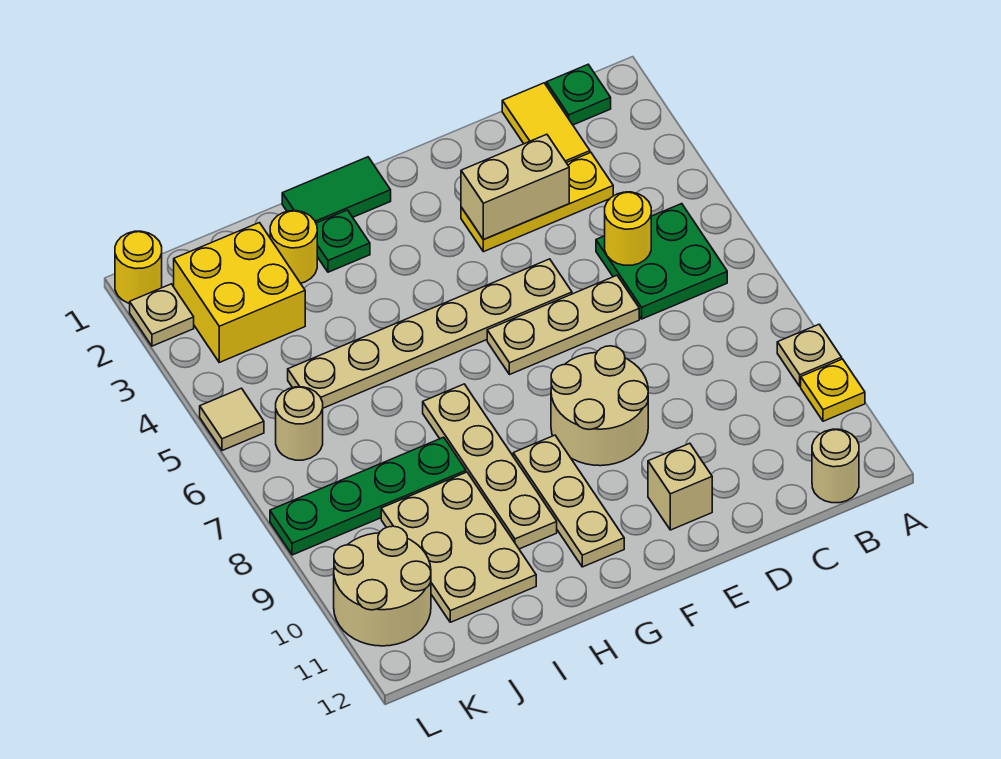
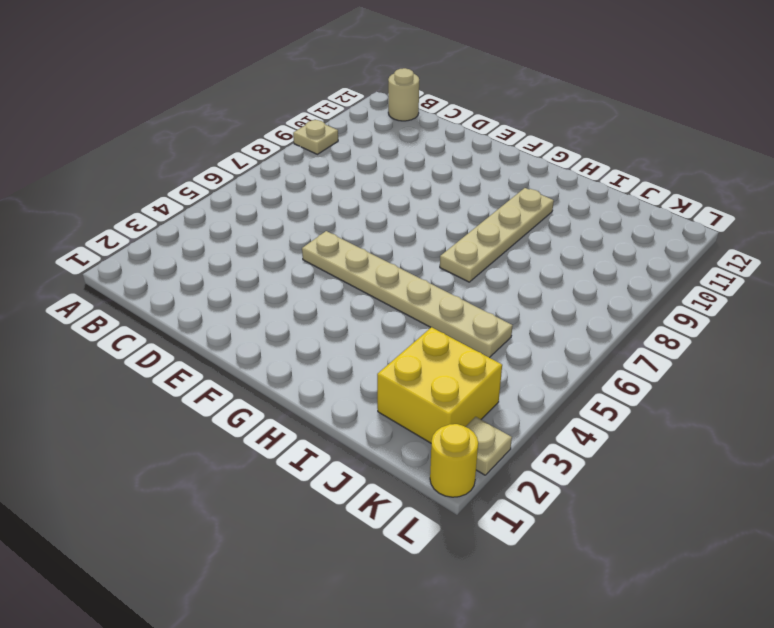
none -> yellow plate A10 level 1
none -> green plate B1 level 1
none -> green plate B5:C6 level 1

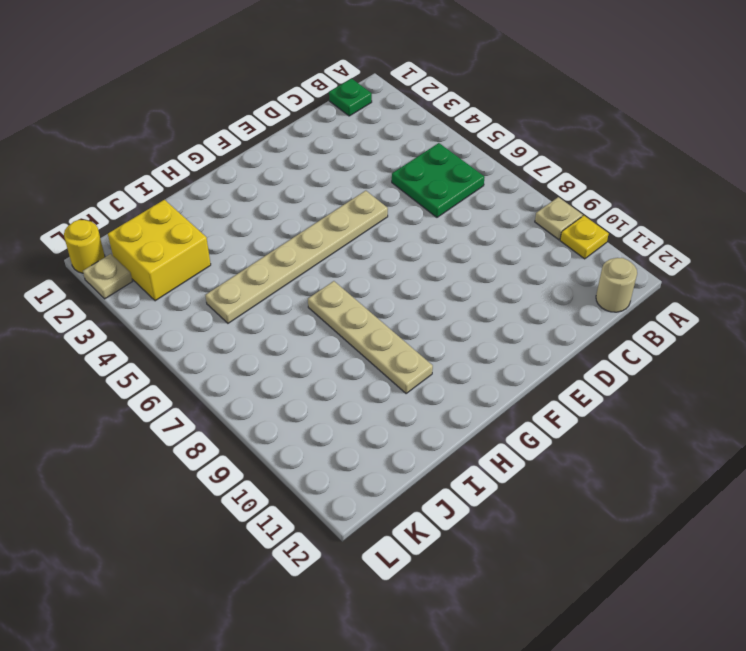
none -> yellow tile C1:C2 level 1
none -> yellow plate C3:E3 level 1
none -> tan plate D6:F6 level 1

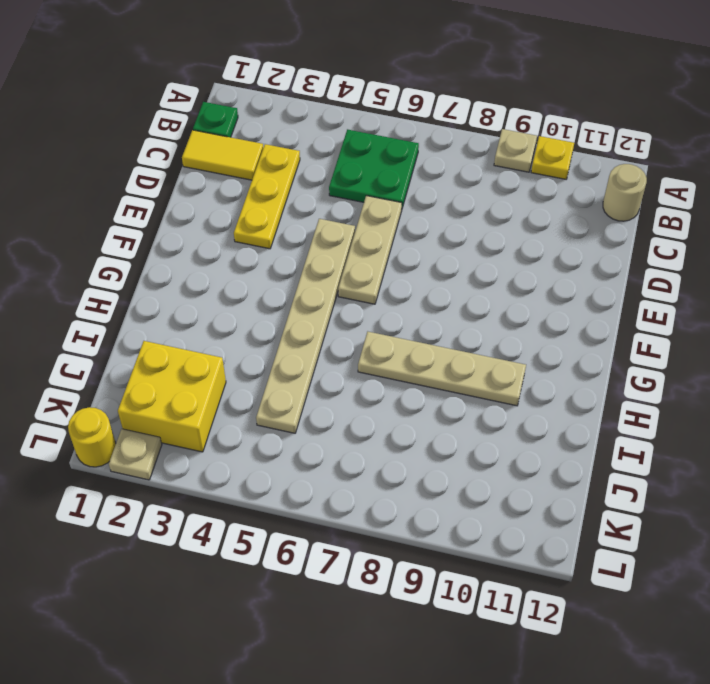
none -> tan round brick E8:F9 level 1
none -> tan brick E11 level 1
none -> green tile G1:H1 level 1

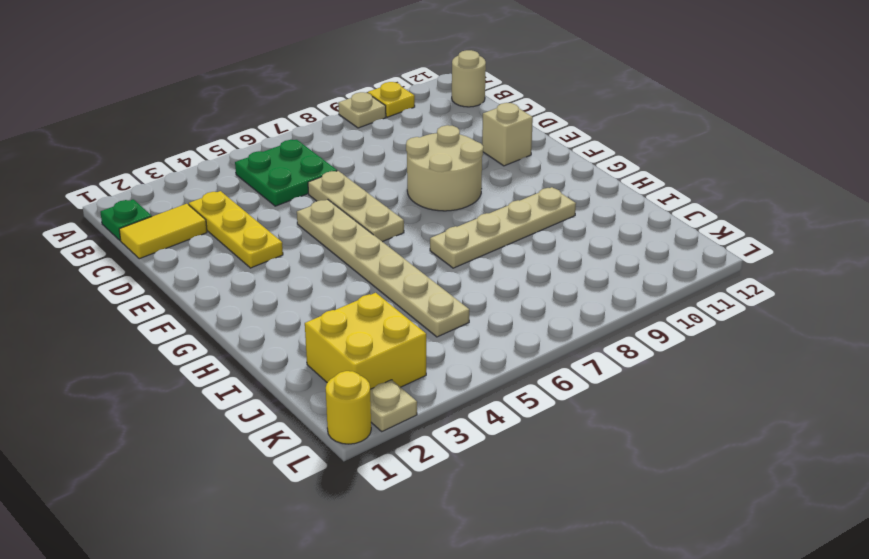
none -> green tile G1:H1 level 1
none -> tan plate G9:G11 level 1
none -> green plate H2 level 1

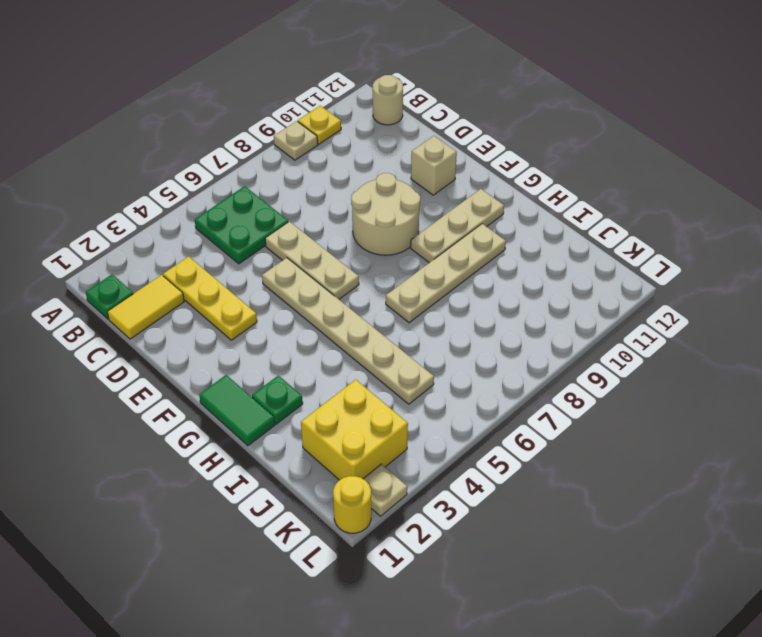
none -> yellow round brick I2 level 1
none -> green plate I8:L8 level 1
none -> tan plate I9:J11 level 1

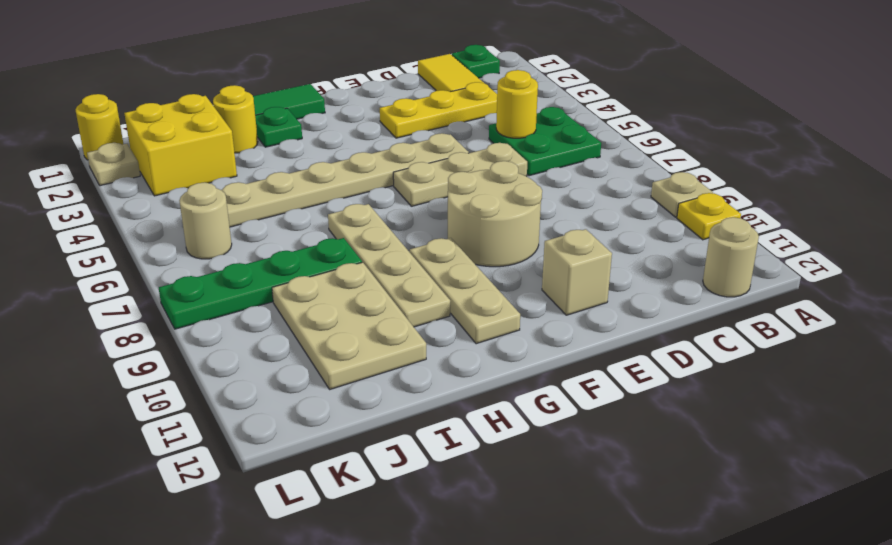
none -> tan round brick K10:L11 level 1
none -> tan tile L5 level 1
none -> tan brick D3:E3 level 2

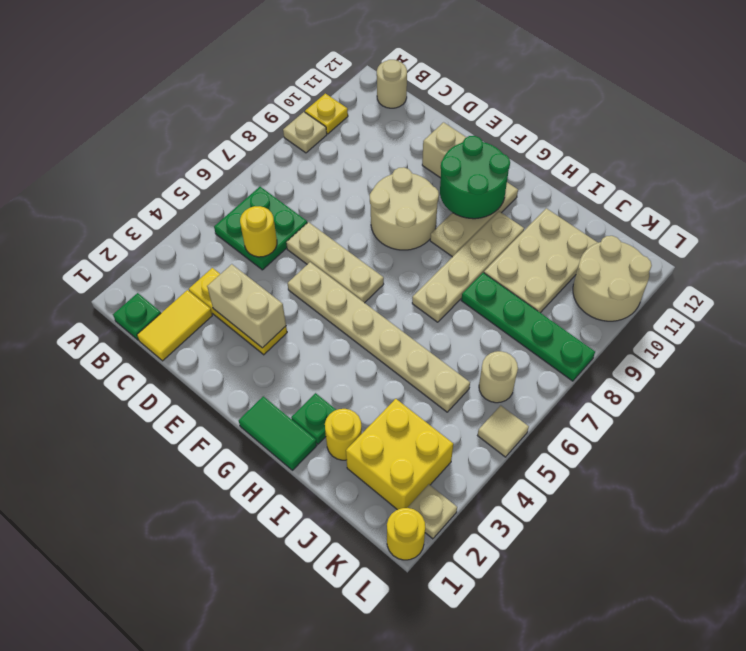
green round brick F10:G11 level 2 -> none

